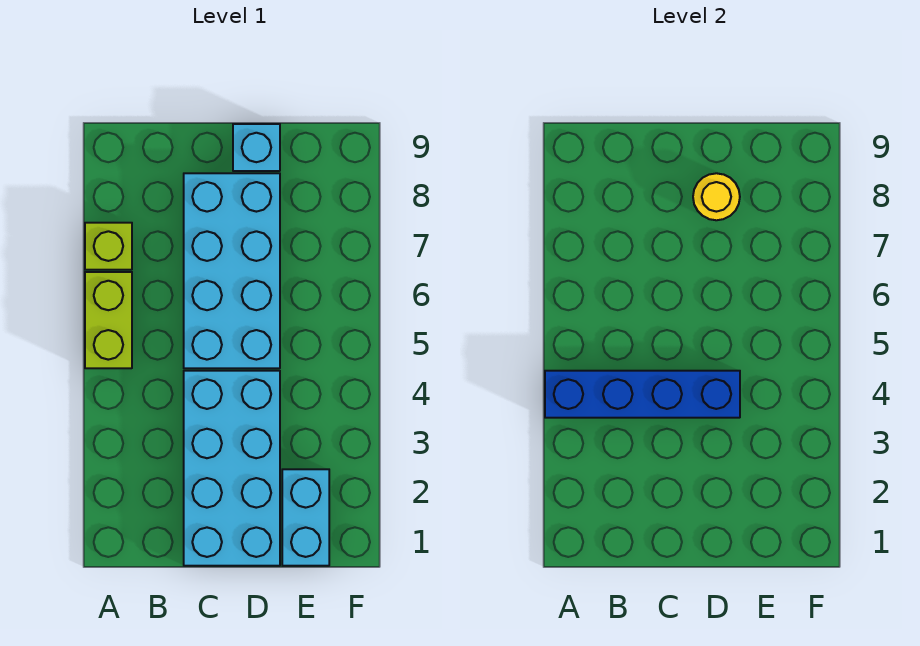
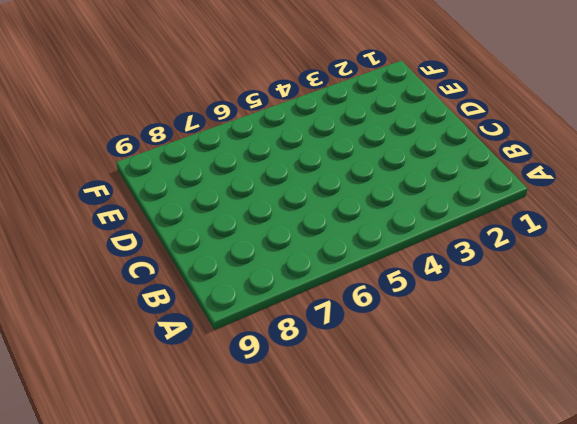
none -> lime brick A5:A6 level 1
none -> lime brick A7 level 1

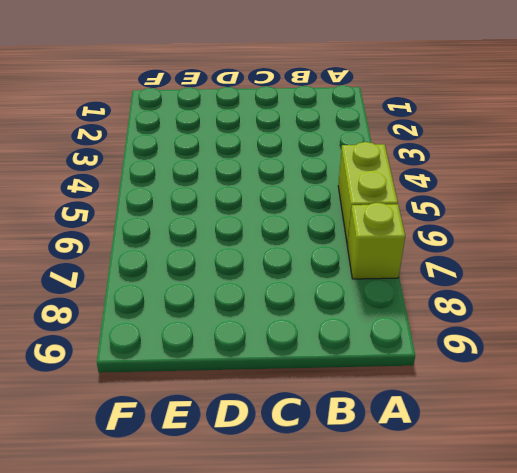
none -> cyan brick C1:D4 level 1
none -> cyan brick C5:D8 level 1

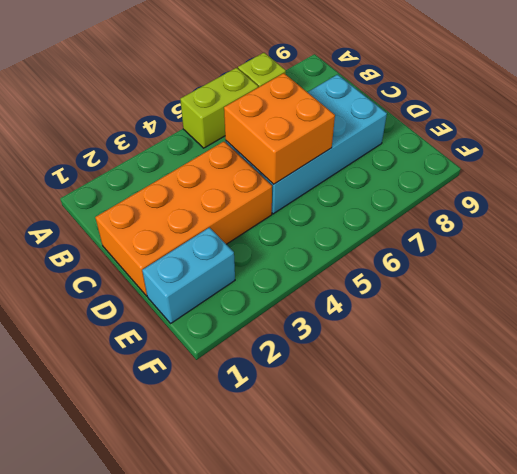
orange brick C1:D4 level 1 -> cyan brick C1:D4 level 1
orange brick C5:D6 level 2 -> none
none -> cyan brick D9 level 1
none -> blue brick A4:D4 level 2

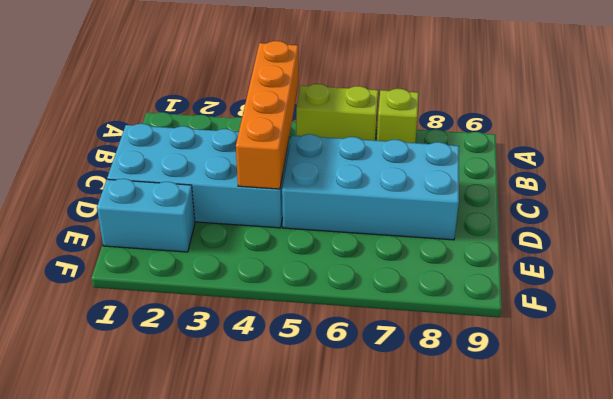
orange brick A4:D4 level 2 -> blue brick A4:D4 level 2
none -> cyan brick D9 level 1
none -> yellow round brick D8 level 2

